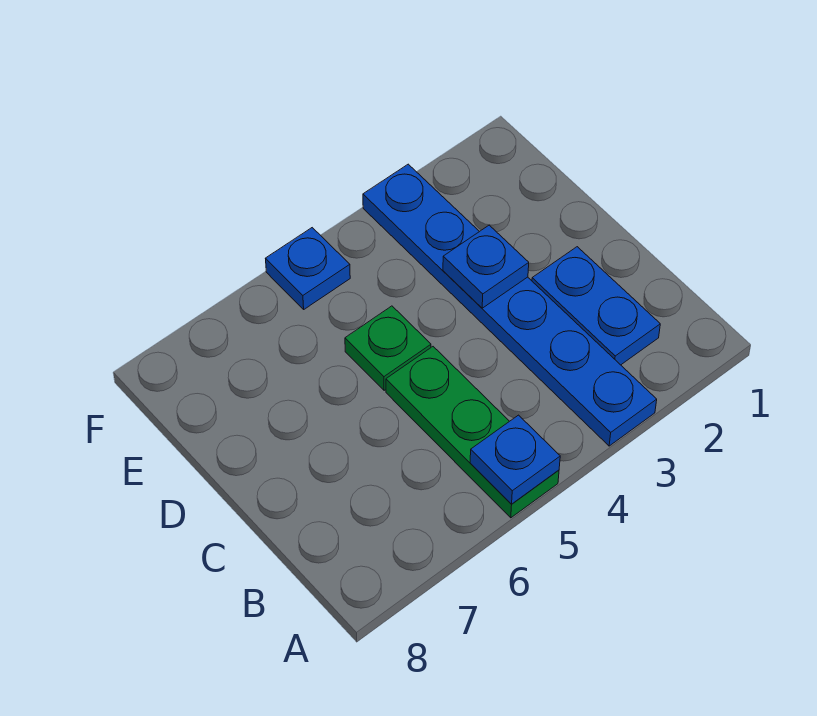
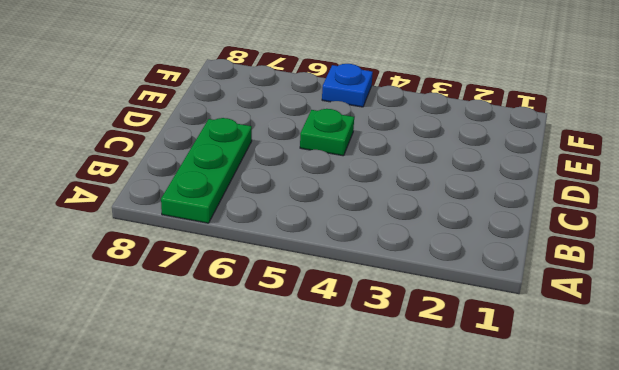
green plate A7:C7 level 1 -> green plate A5:C5 level 1
none -> blue plate A3:F3 level 1
none -> blue plate B2:C2 level 1

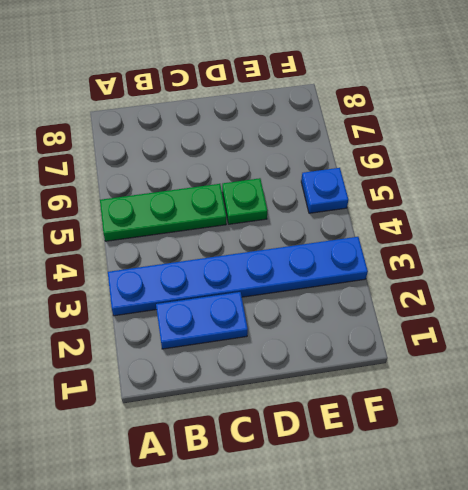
none -> blue plate A5 level 2
none -> blue plate D3 level 2

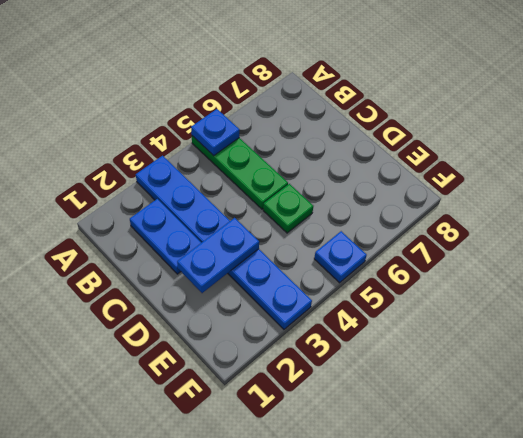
blue plate D2:D3 level 2 -> blue plate D3 level 2

